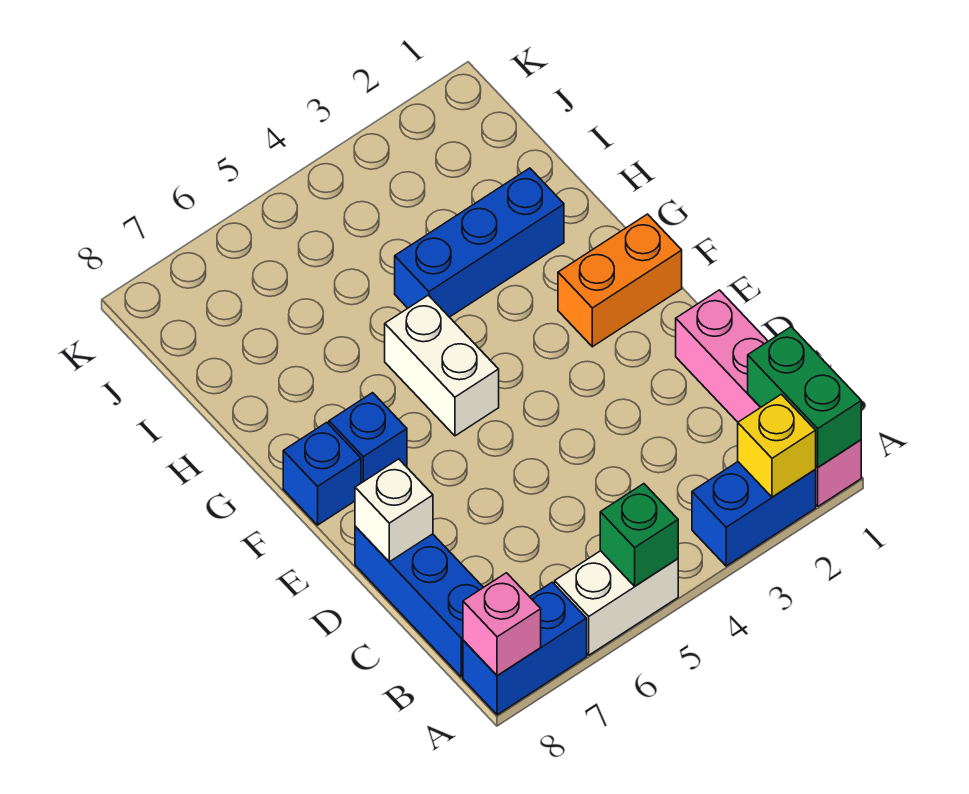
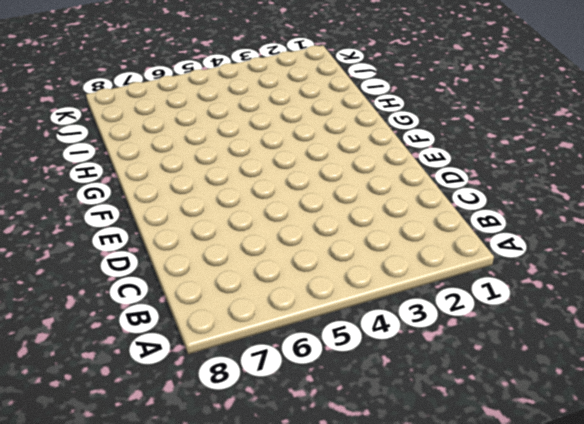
none -> pink brick A1:D1 level 1
none -> blue brick A2:A3 level 1
none -> white brick A5:A6 level 1

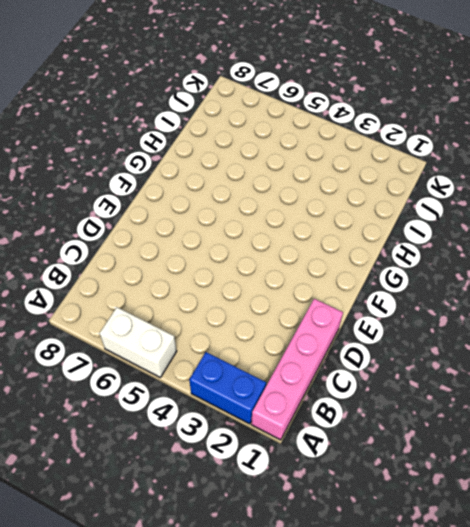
none -> blue brick A7:A8 level 1
none -> blue brick B8:D8 level 1
none -> orange brick F1:F2 level 1

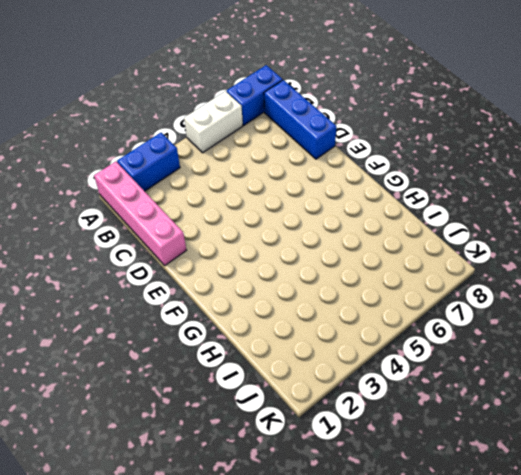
none -> orange brick F1:F2 level 1
none -> white brick F5:G5 level 1
none -> blue brick F7 level 1

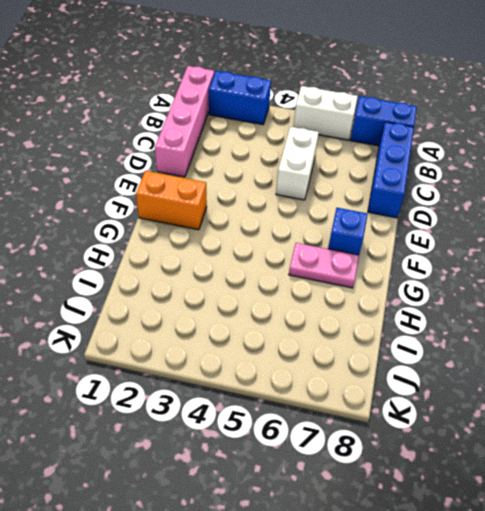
white brick C5:D5 level 1 -> white brick F5:G5 level 1
pink plate G6:G7 level 1 -> none
none -> blue brick F8 level 1
none -> blue brick H2:H4 level 1
none -> green brick A1:B1 level 2

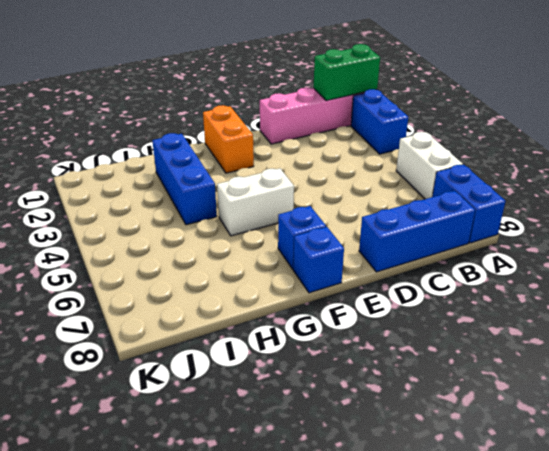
none -> yellow brick A2 level 2
none -> green brick A5 level 2
none -> pink brick A8 level 2

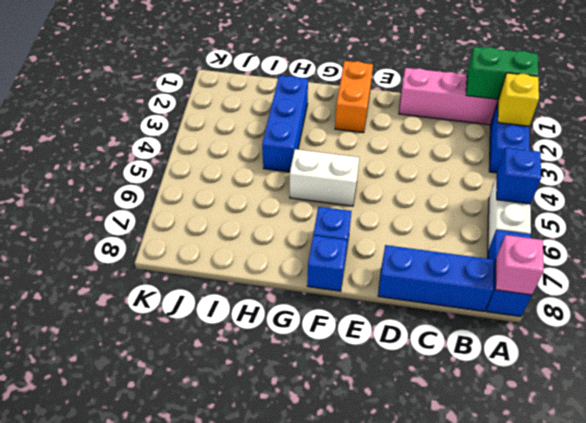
blue brick A5 level 2 -> green brick A5 level 2
none -> white brick D8 level 2

